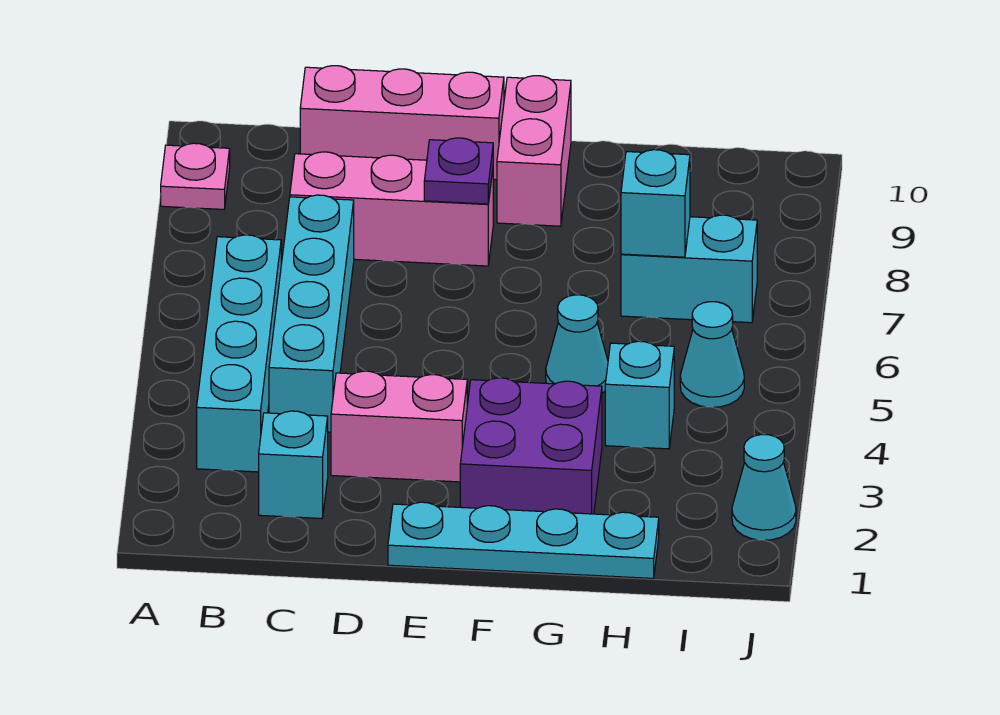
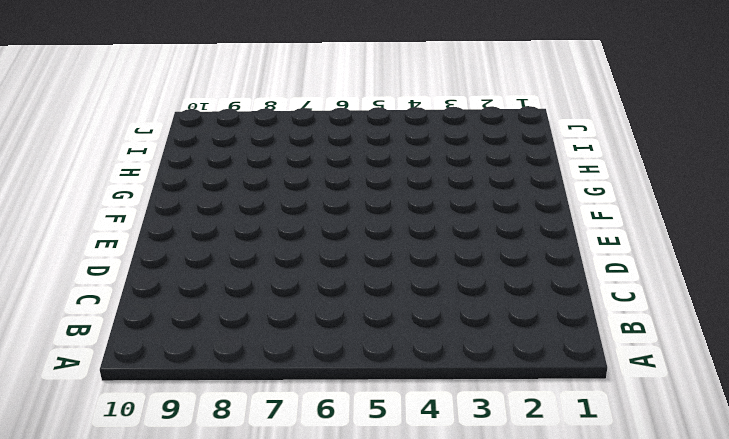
none -> pink plate A9 level 1
none -> cyan brick B3:B6 level 1
none -> cyan brick C2 level 1

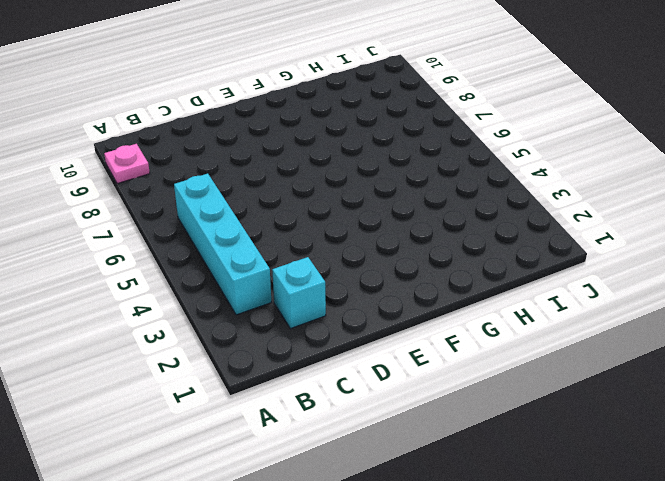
none -> cyan brick C4:C7 level 1
none -> pink brick C8:E8 level 1
none -> pink brick C10:E10 level 1

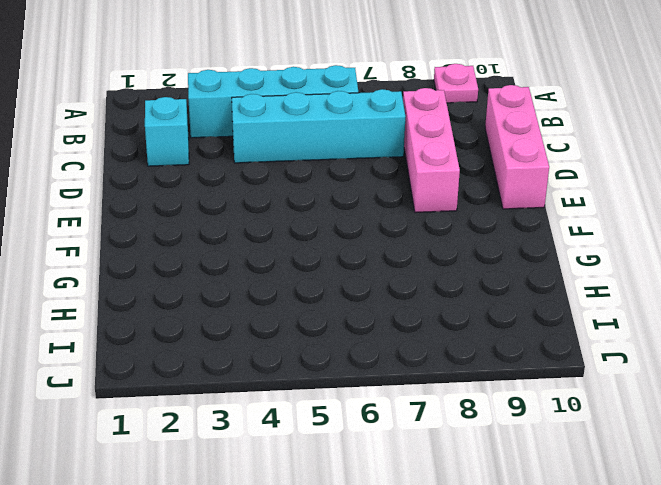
none -> pink brick D3:E3 level 1
none -> cyan plate E1:H1 level 1
none -> purple brick F2:G3 level 1

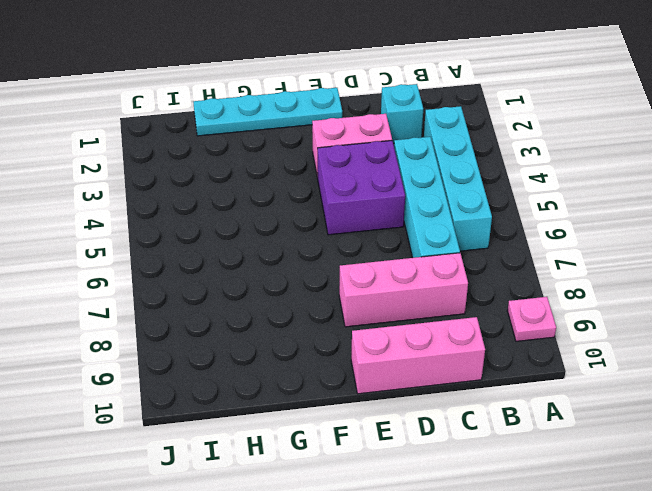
purple brick D4:E5 level 1 -> purple brick F2:G3 level 1
none -> pink brick F9:F10 level 1
none -> cyan cone G5 level 1
none -> cyan brick H4 level 1

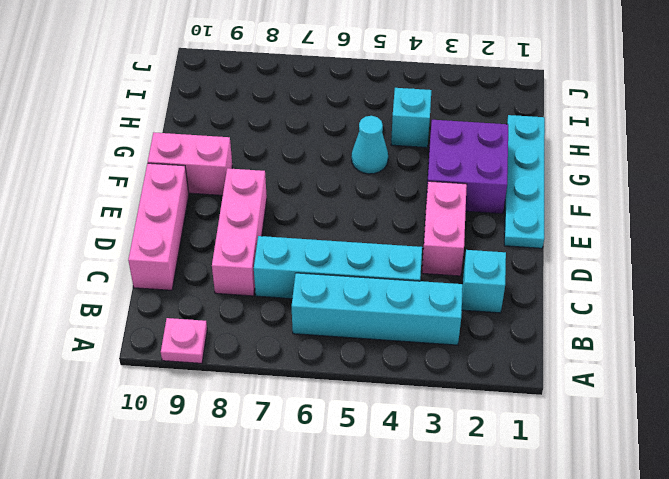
none -> cyan brick H7:I7 level 1
none -> cyan cone I5 level 1
none -> cyan cone J2 level 1

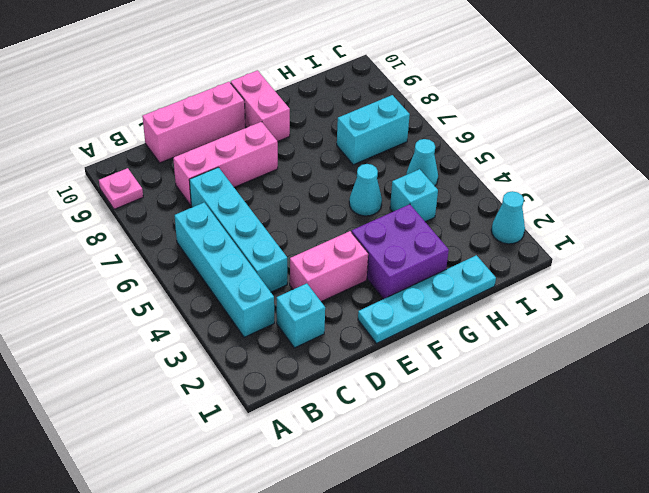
none -> purple plate E8 level 2
none -> cyan brick H7 level 2

